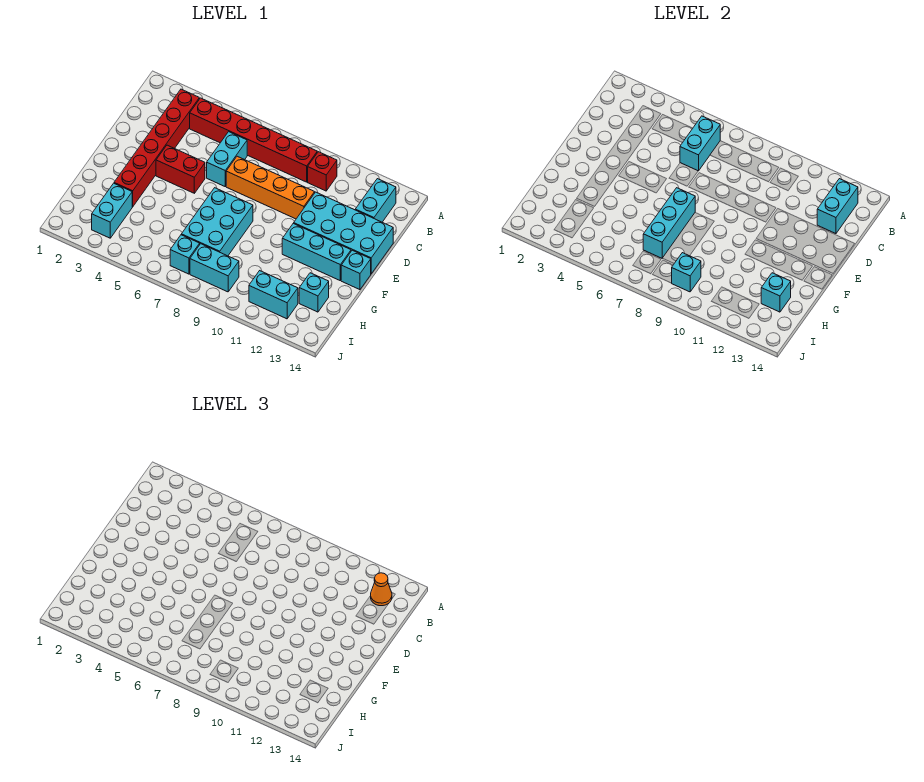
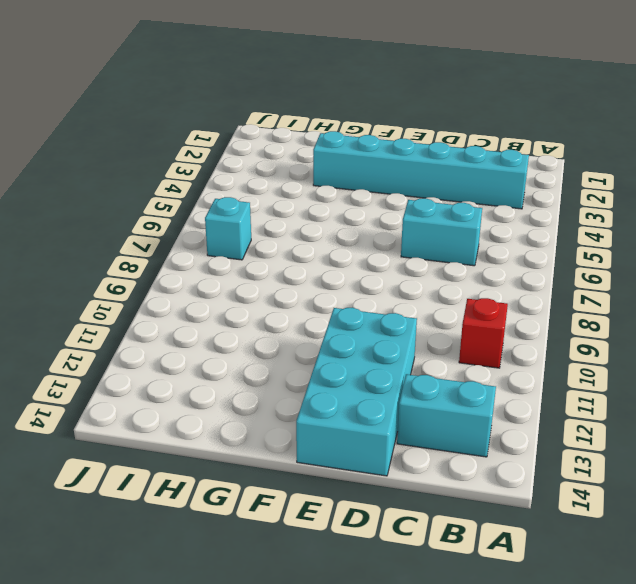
cyan brick B3:G3 level 1 -> red brick B3:G3 level 1
none -> red brick B4:B9 level 1
none -> orange brick D7:D10 level 1
none -> red brick E4:E5 level 1

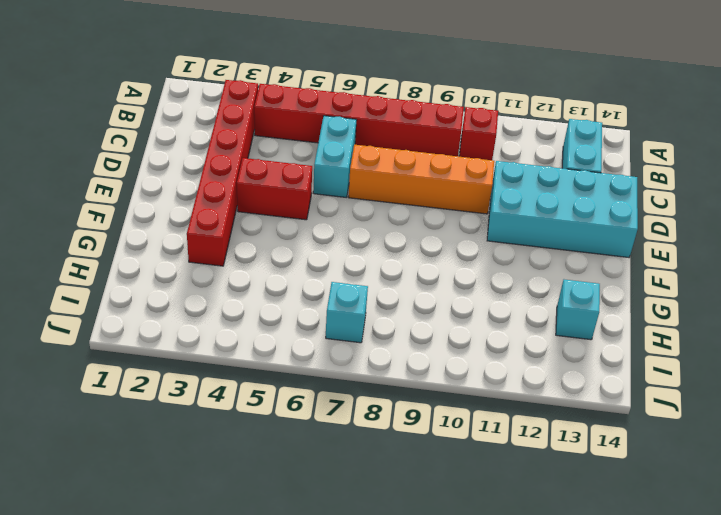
none -> cyan brick F7:H8 level 1
none -> cyan brick F11:F13 level 1
none -> cyan brick F14 level 1

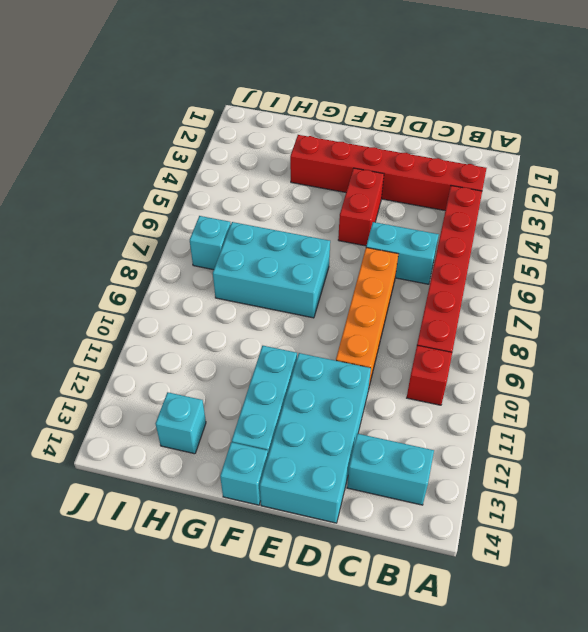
none -> cyan brick H3:I3 level 1
none -> cyan brick I8:I9 level 1
none -> cyan brick I11:I12 level 1

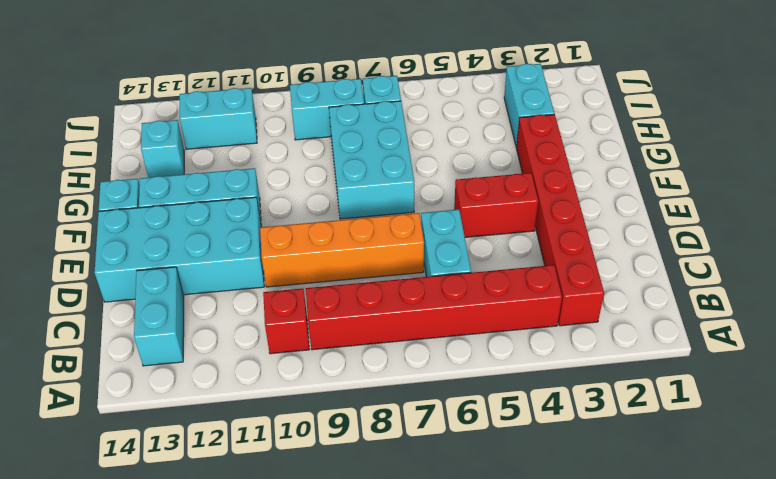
none -> cyan brick B6:C6 level 2
none -> cyan brick B13:C13 level 2
none -> cyan brick F7:H7 level 2

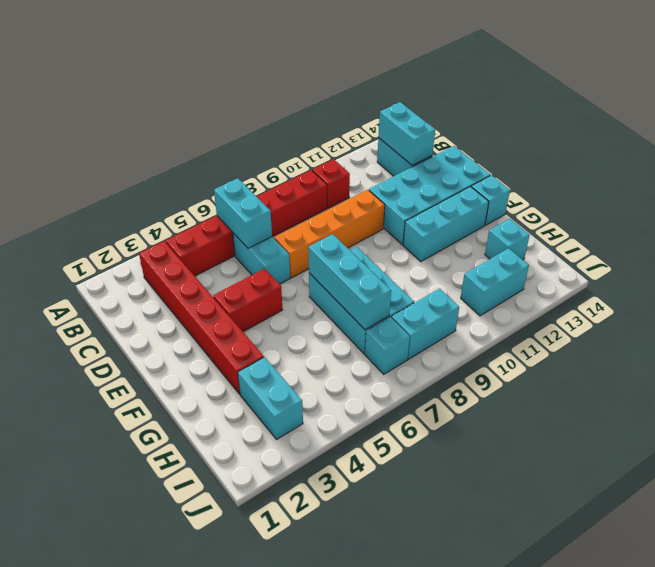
none -> cyan brick H13 level 2
none -> cyan brick I9 level 2
none -> orange cone B13 level 3

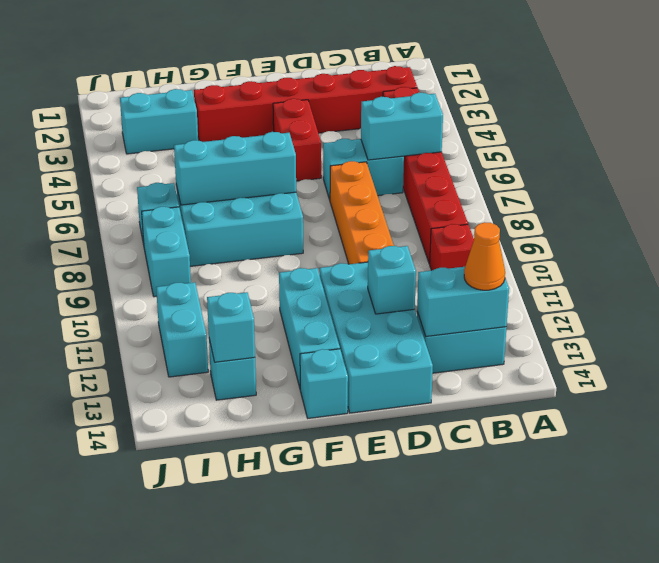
cyan brick D12 level 2 -> cyan brick I9 level 2

